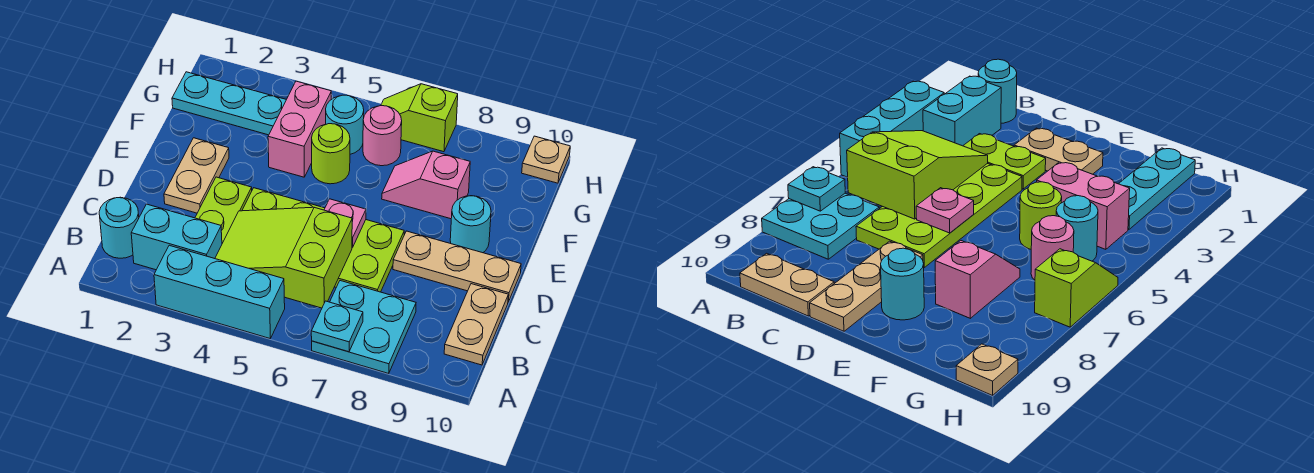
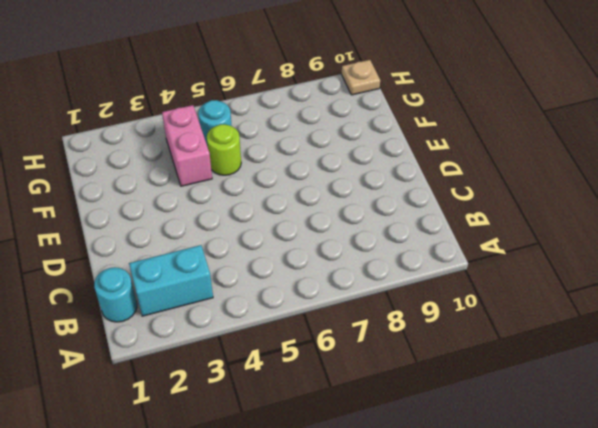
none -> cyan brick A3:A5 level 1
none -> cyan plate A7:B8 level 1
none -> tan plate B10:C10 level 1

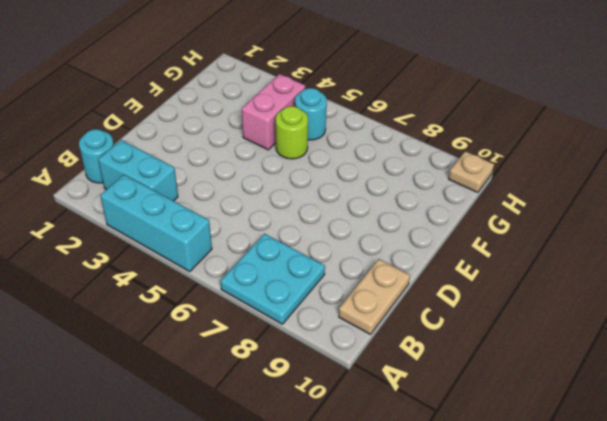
none -> lime plate C3:D3 level 1
none -> lime plate C4:D7 level 1
none -> tan plate D2:E2 level 1

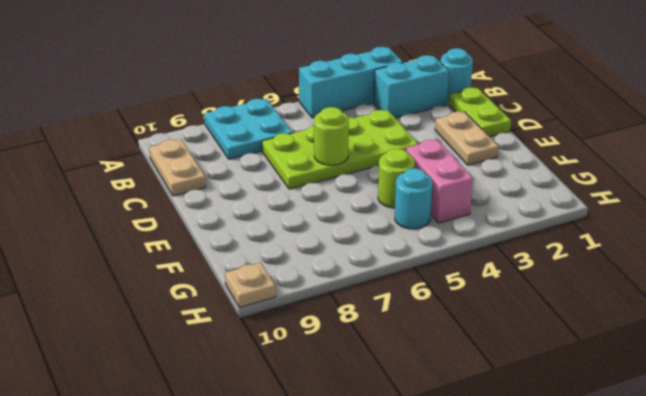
lime plate C1:D1 level 1 -> lime plate C3:D3 level 1
lime round brick D6 level 2 -> pink plate D6 level 2
none -> tan plate D8:D10 level 1
none -> cyan round brick E9 level 1
none -> pink slope F7:F8 level 1 top 8

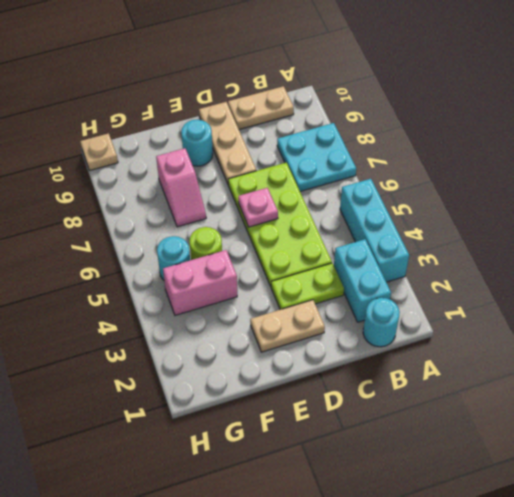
none -> cyan plate G1:G3 level 1
none -> pink round brick G6 level 1
none -> lime slope H6:H7 level 1 top 7

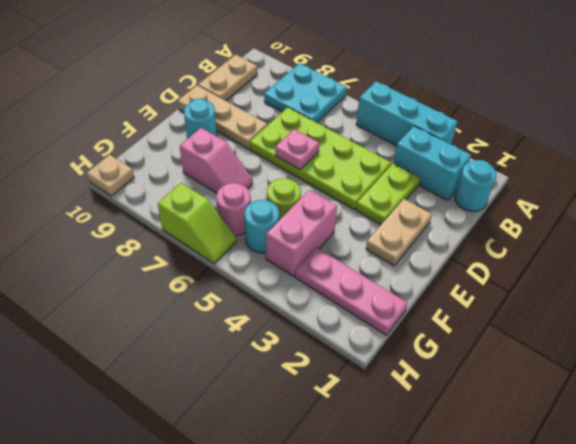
pink plate G1:G3 level 1 -> cyan plate G1:G3 level 1
none -> cyan plate A7 level 2
none -> lime slope B4:C6 level 2 top 6

